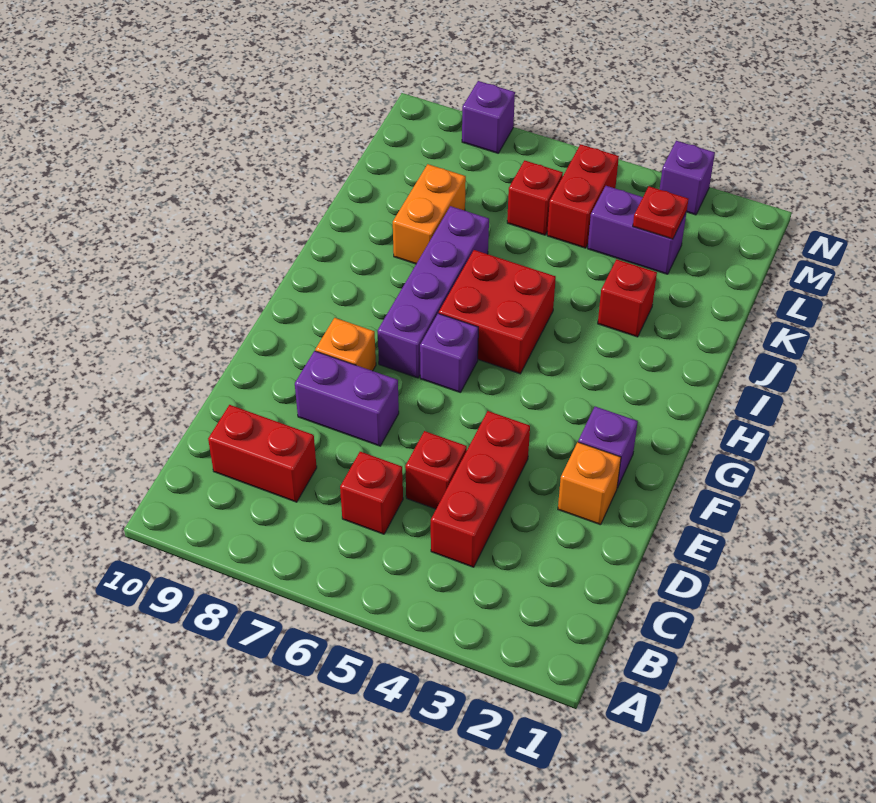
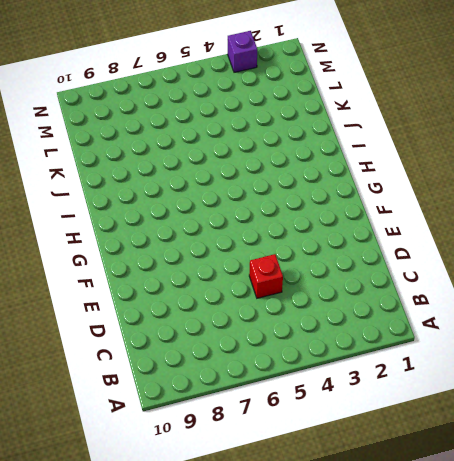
none -> red brick C4:E4 level 1
none -> red brick C6 level 1
none -> red brick C8:C9 level 1

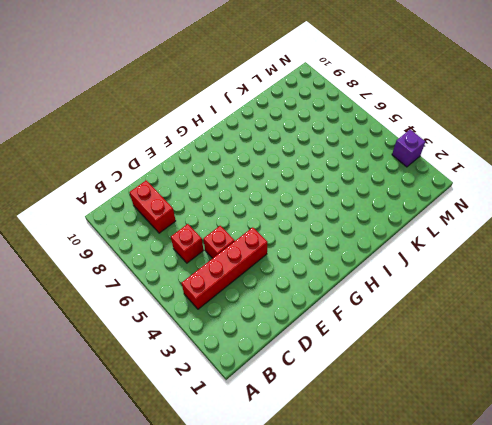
red brick B4:E4 level 1 -> red brick C4:E4 level 1
none -> orange brick E2 level 1
none -> purple brick E7:E8 level 1
none -> purple brick F2 level 1

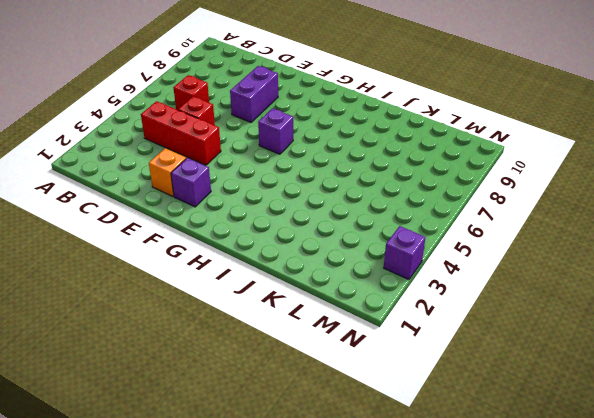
none -> red brick C8:C9 level 1
none -> orange brick F8 level 1
none -> purple brick G7:J7 level 1

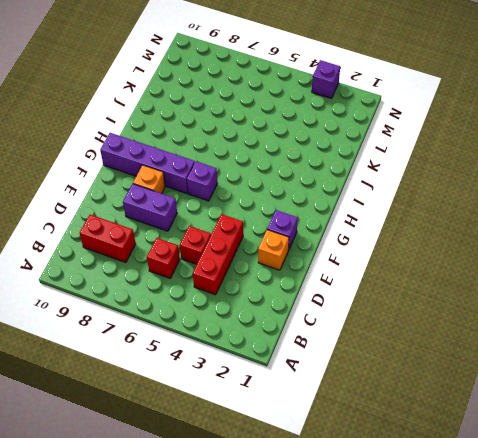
purple brick G7:G10 level 1 -> purple brick G7:J7 level 1
none -> red brick H5:I6 level 1
none -> red brick J3 level 1
none -> orange brick J8:K8 level 1

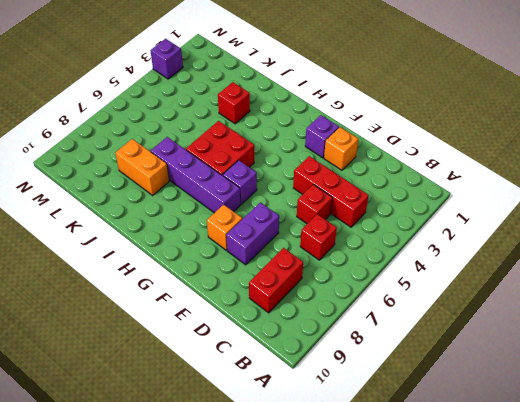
none -> purple brick L3:L4 level 1
none -> red brick L5:M5 level 1
none -> red brick L6 level 1

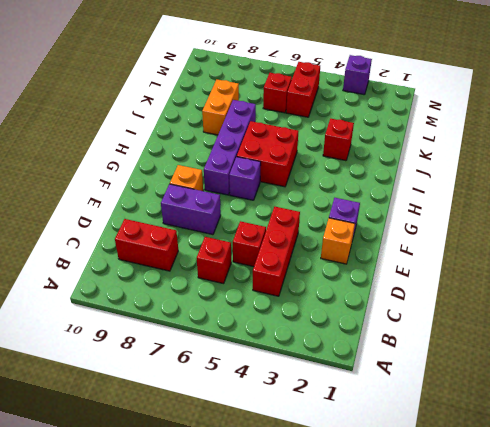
none -> purple brick L3:L4 level 1
none -> purple brick N8 level 1
none -> red plate L3 level 2

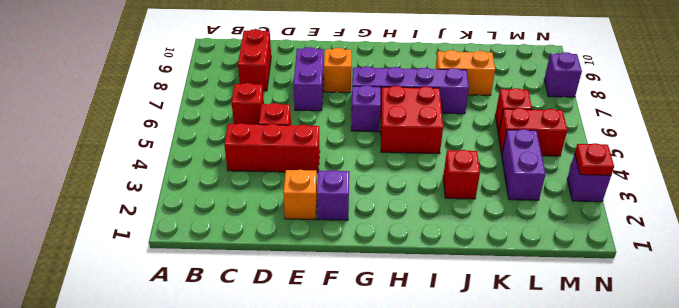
red plate N3 level 2 -> red plate L3 level 2

